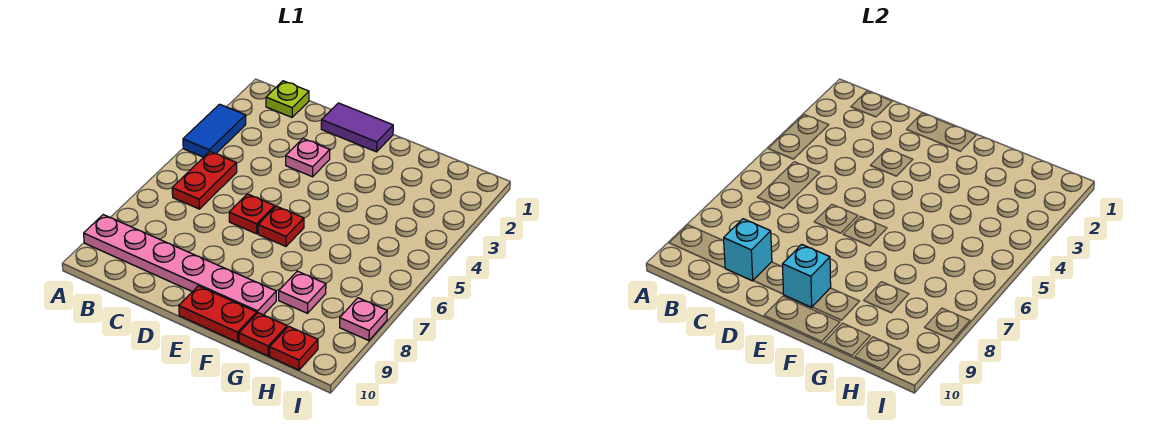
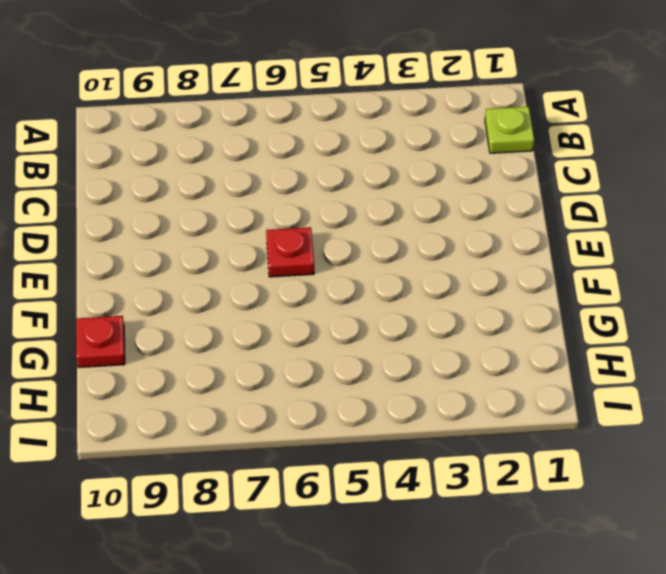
none -> blue tile A3:A4 level 1
none -> pink plate A9:F9 level 1
none -> red plate B5:B6 level 1

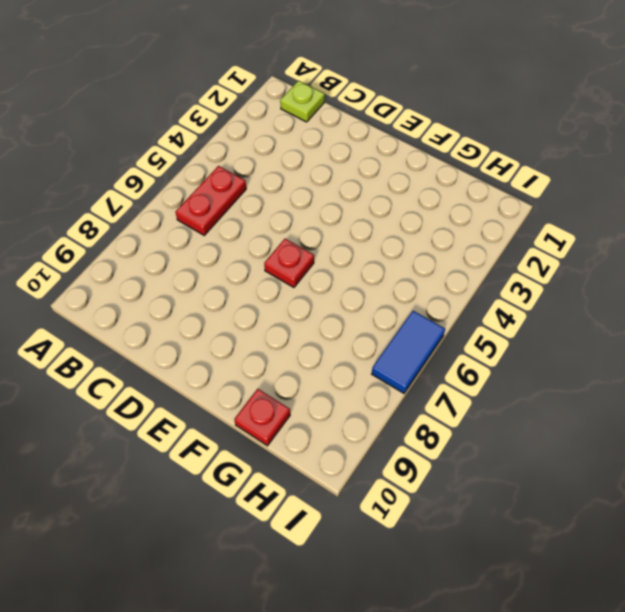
blue tile I6:I7 level 1 -> blue tile A3:A4 level 1
none -> pink plate A9:F9 level 1
none -> purple tile D1:E1 level 1
none -> pink plate D3 level 1

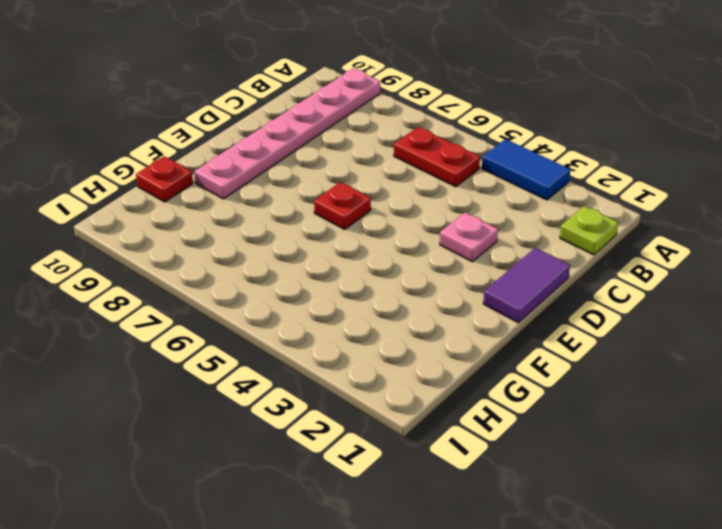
none -> red plate D6 level 1
none -> red plate E10:F10 level 1
none -> pink plate G8 level 1

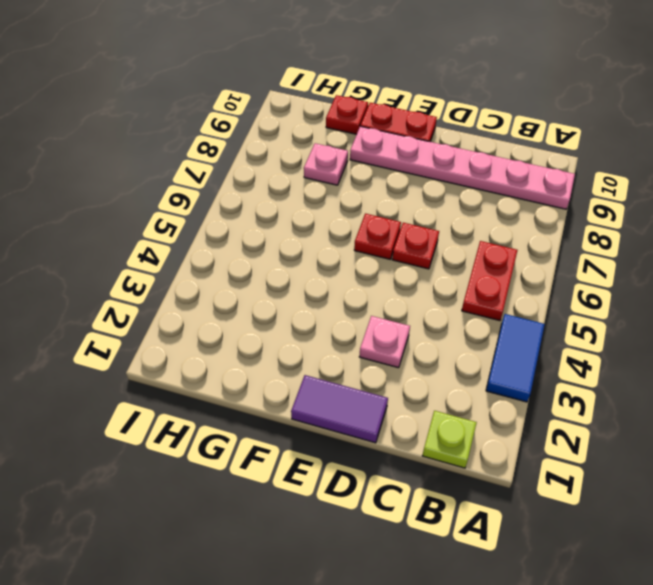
none -> red plate H10 level 1
none -> pink plate I8 level 1
none -> cyan brick C9 level 2

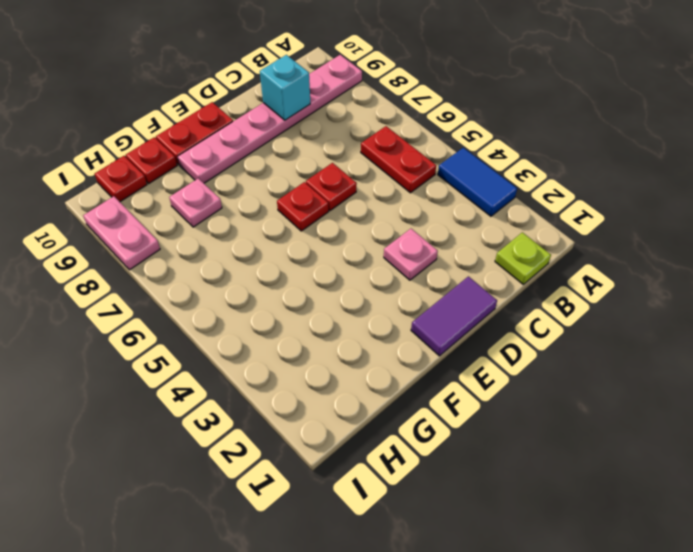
pink plate I8:I9 level 1 -> pink plate I8 level 1
none -> cyan brick E9 level 2

